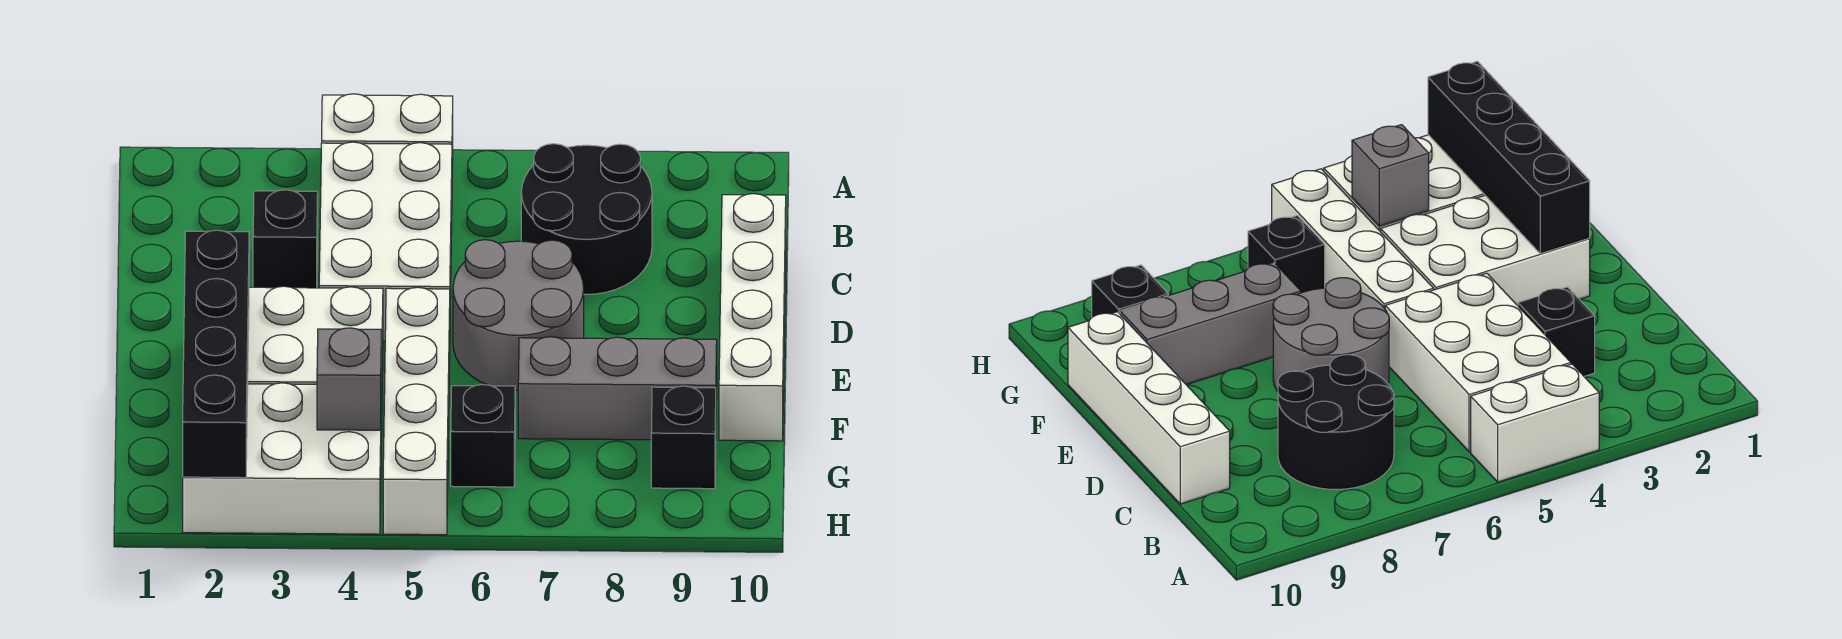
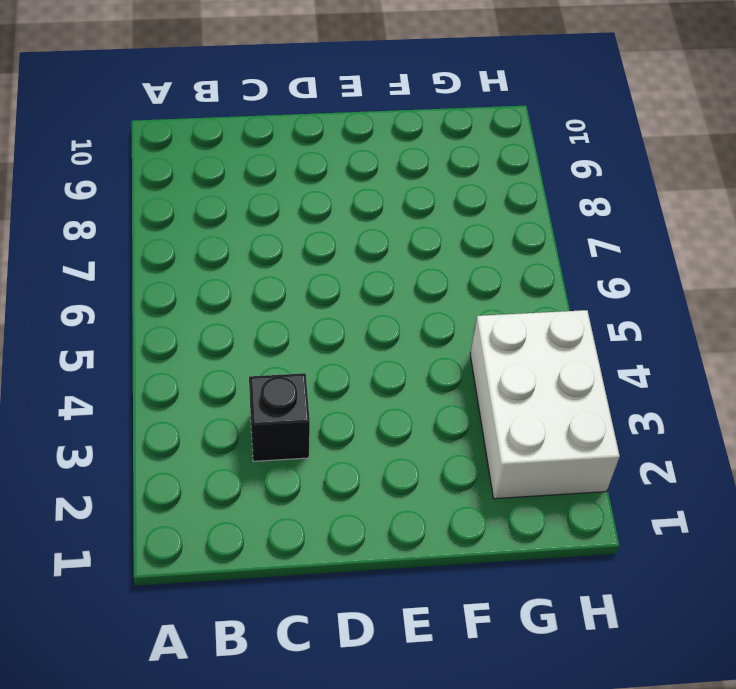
none -> white brick A4:A5 level 1
none -> white brick B4:D5 level 1
none -> black round brick B7:C8 level 1

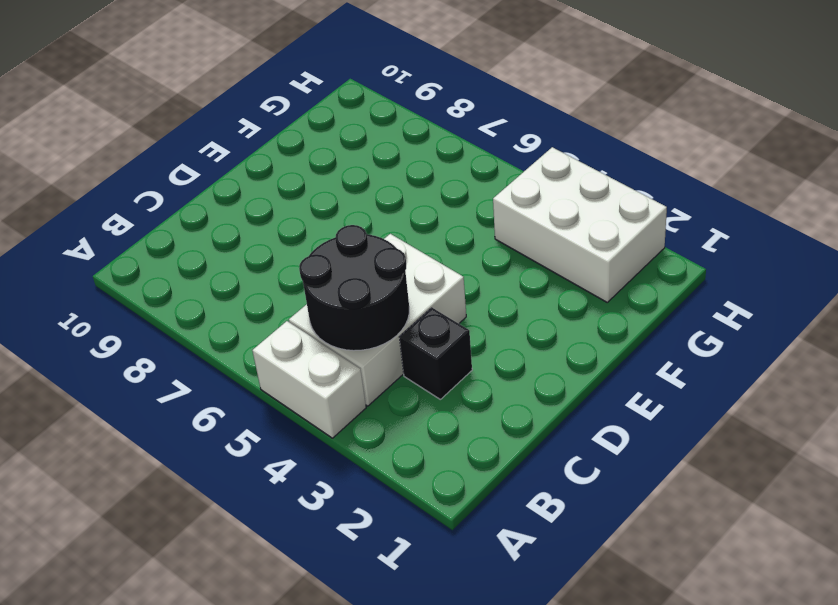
black round brick B4:C5 level 2 -> black round brick B7:C8 level 1
none -> white brick C10:F10 level 1
none -> grey round brick D6:E7 level 1
none -> white brick E2:F4 level 1

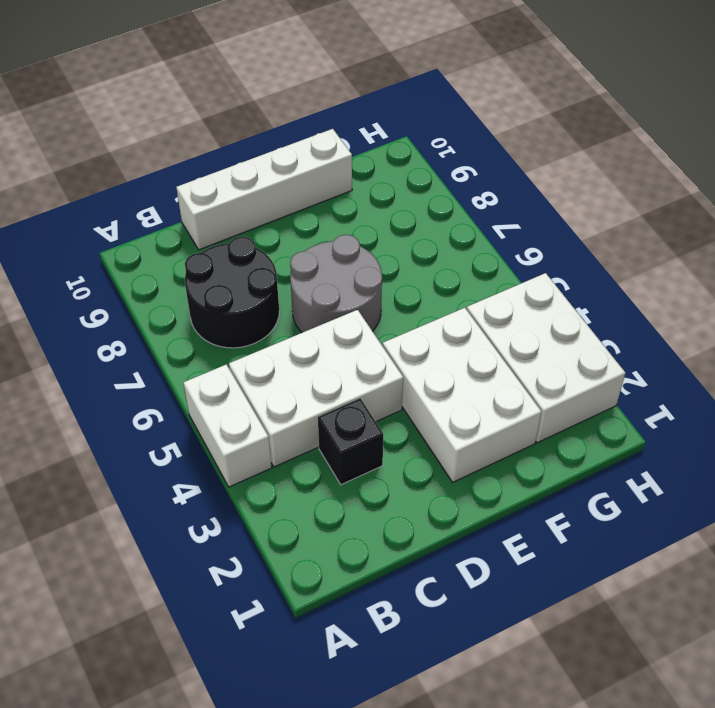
none -> white brick E5:H5 level 1
none -> grey brick F7:F9 level 1
none -> black brick G6 level 1

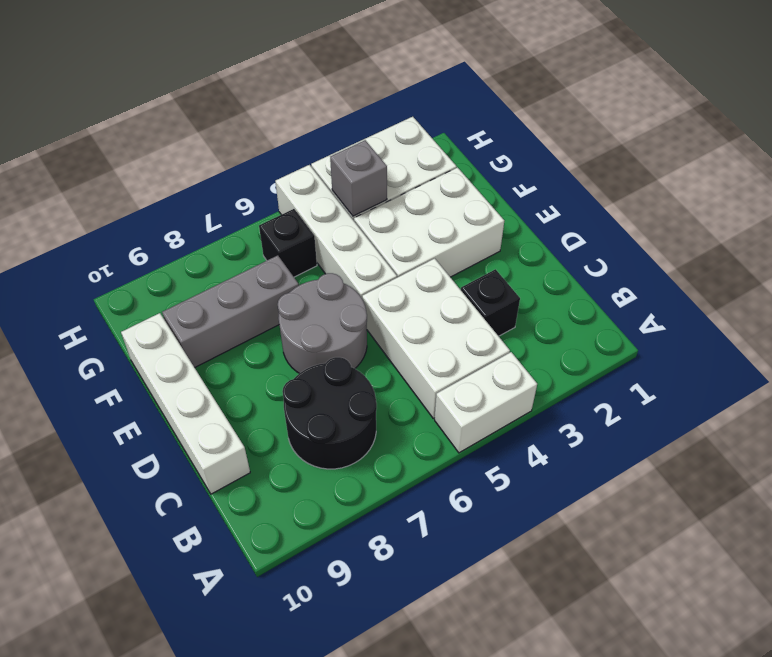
none -> black brick G9 level 1
none -> black brick E2:H2 level 2

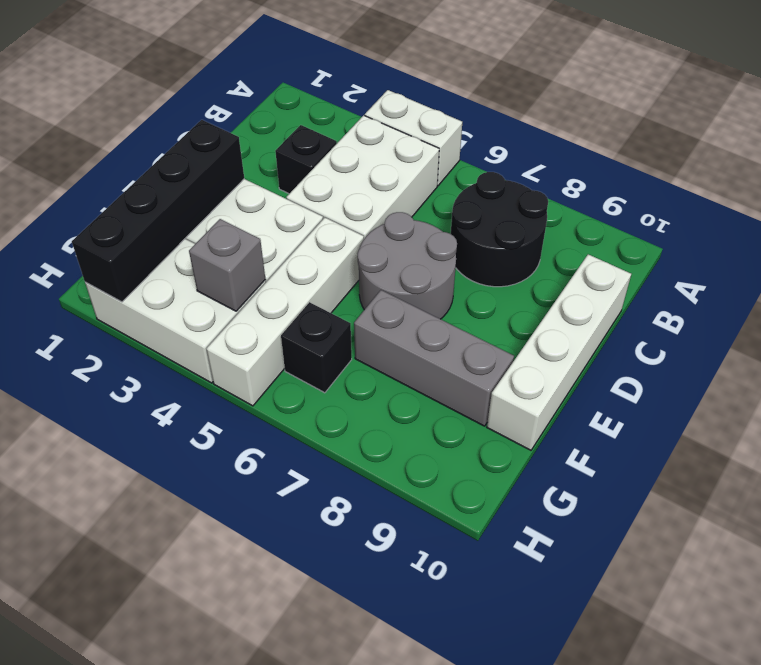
none -> black brick G9 level 1

